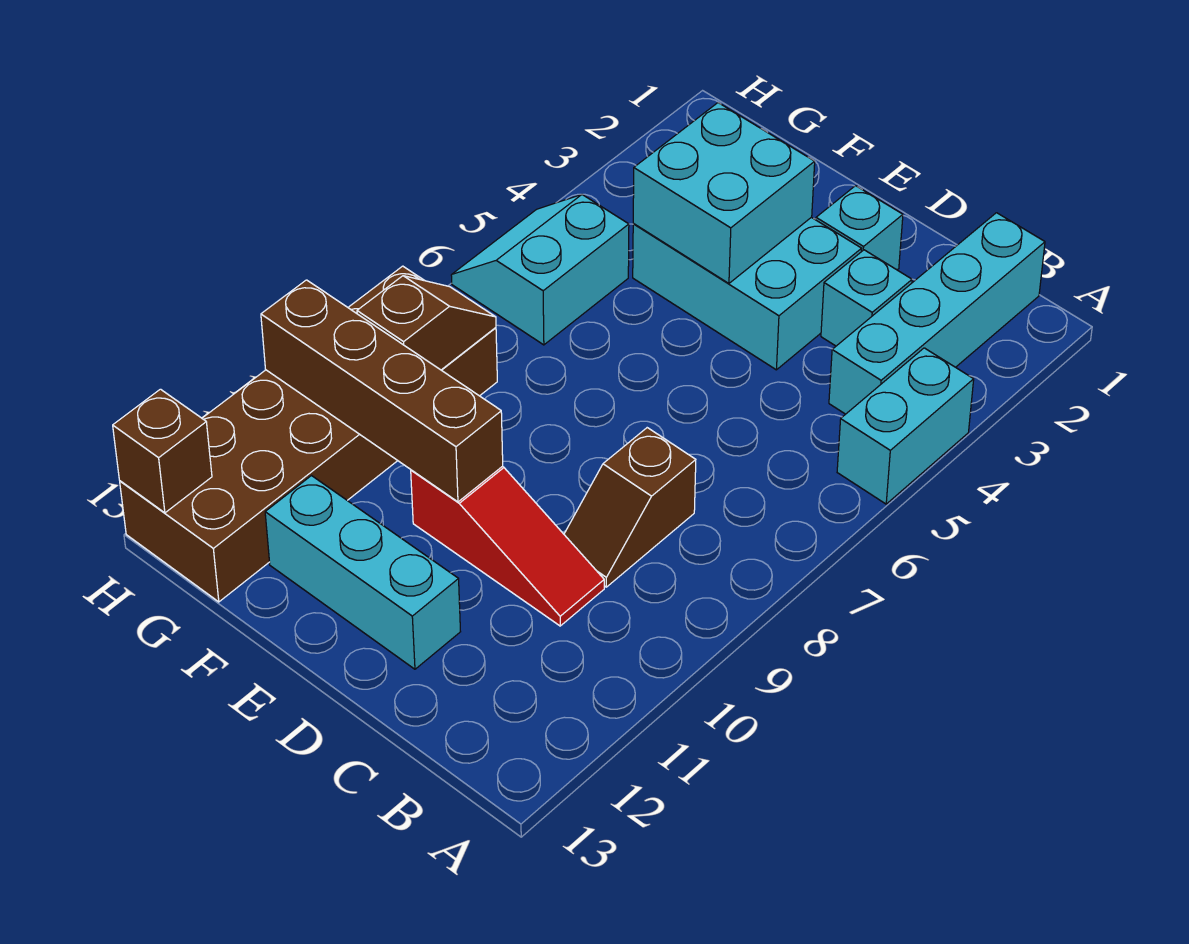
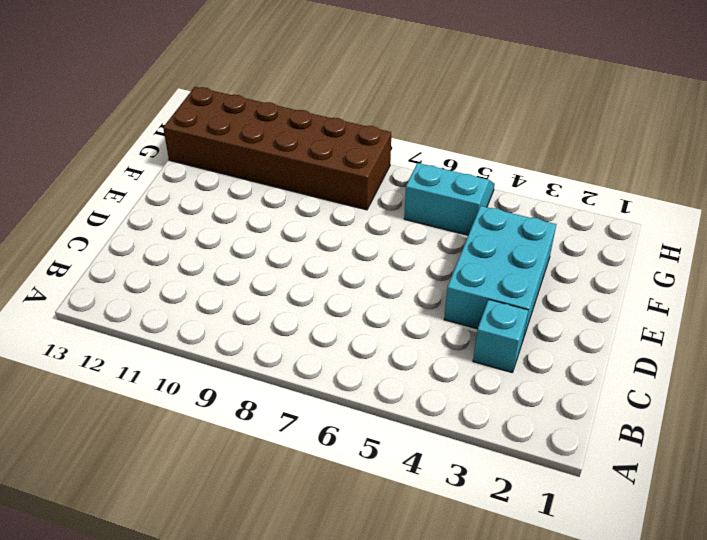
none -> cyan brick A4:A5 level 1
none -> cyan brick B1:B4 level 1
none -> brown slope C8:C9 level 1 top 8

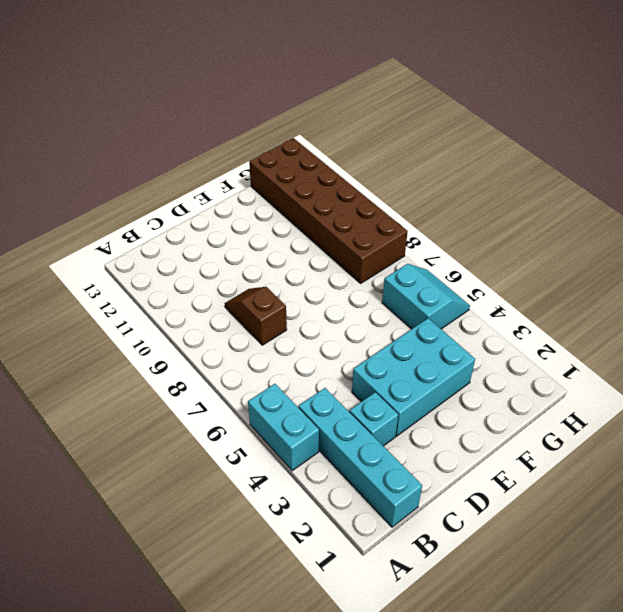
none -> red slope C10:E10 level 1 top E
none -> cyan brick D2 level 1
none -> cyan brick D12:F12 level 1

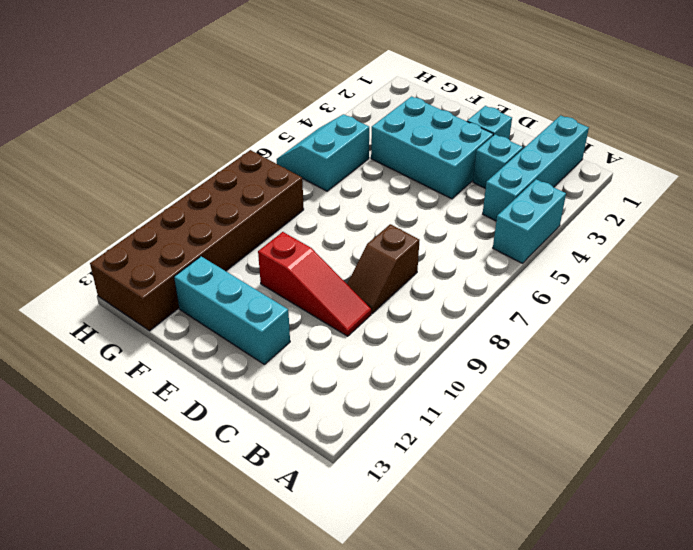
none -> cyan brick E3:F4 level 2
none -> brown brick E10:H10 level 2
none -> brown slope G8:G9 level 2 top 9

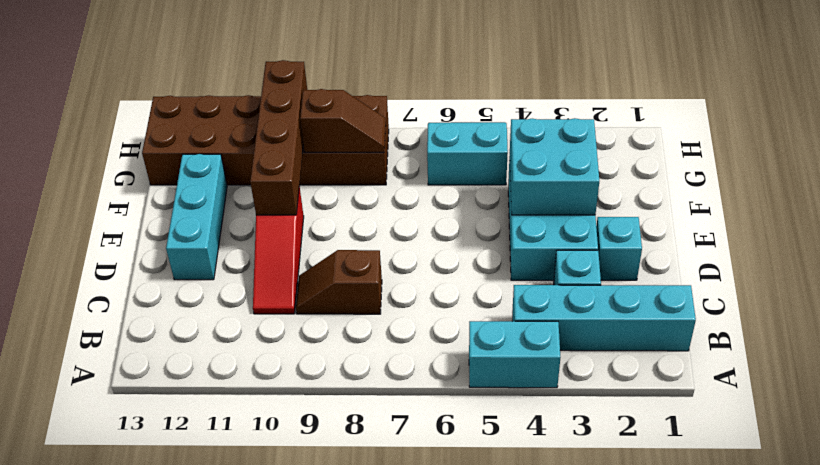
none -> brown brick H13 level 2

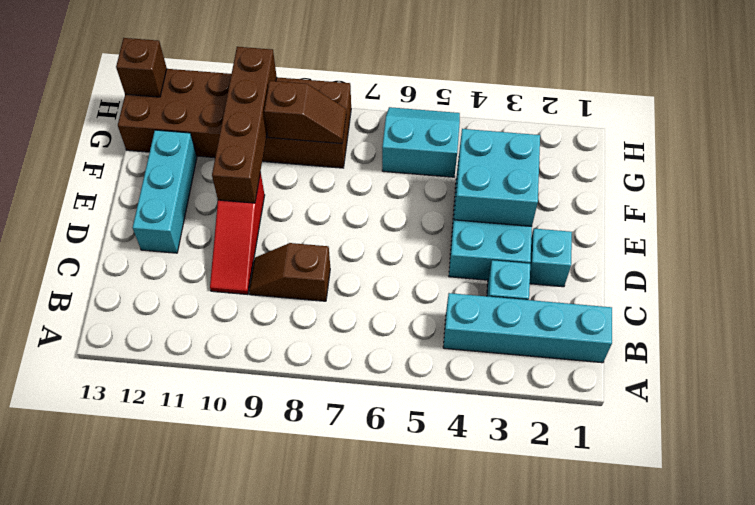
none -> cyan brick A4:A5 level 1

